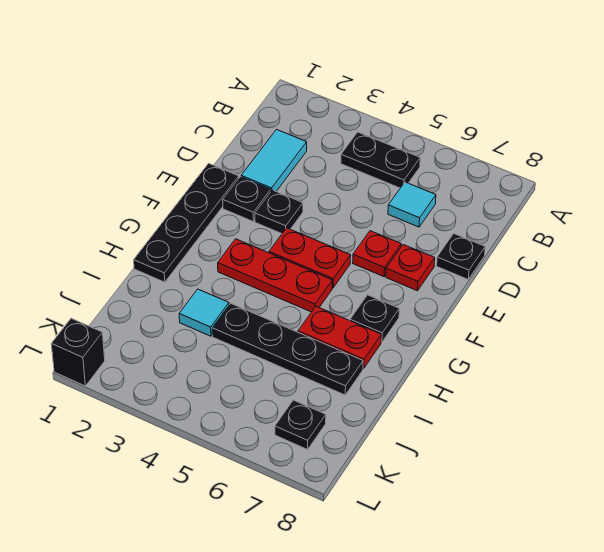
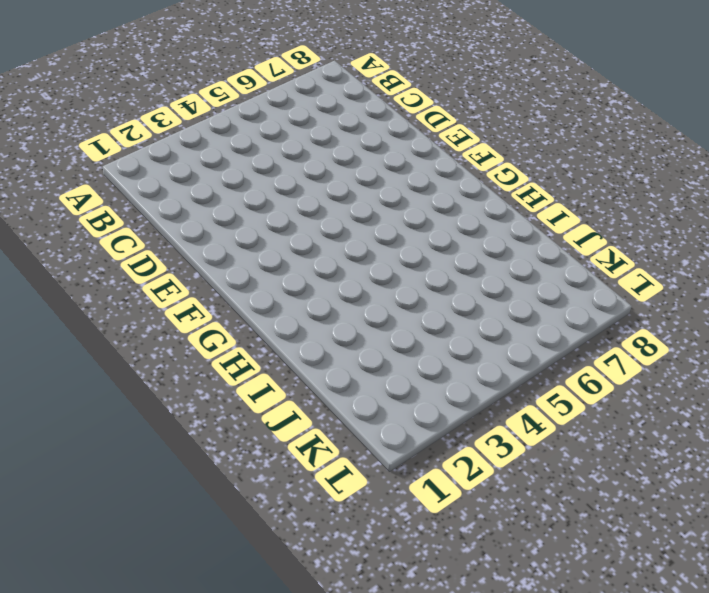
none -> black plate B4:B5 level 1
none -> cyan tile C2:D2 level 1
none -> cyan tile C6 level 1

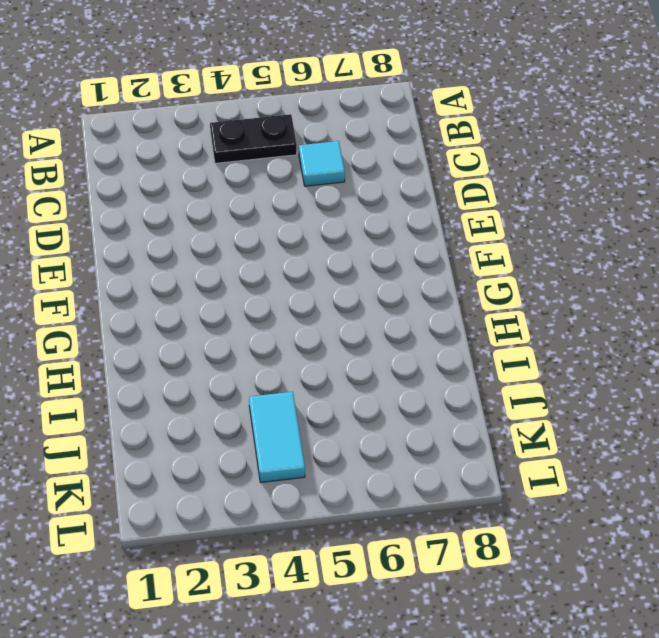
cyan tile J4:K4 level 1 -> cyan tile C2:D2 level 1
none -> black plate D8 level 1
none -> black plate E1:H1 level 1
none -> black plate E2 level 1

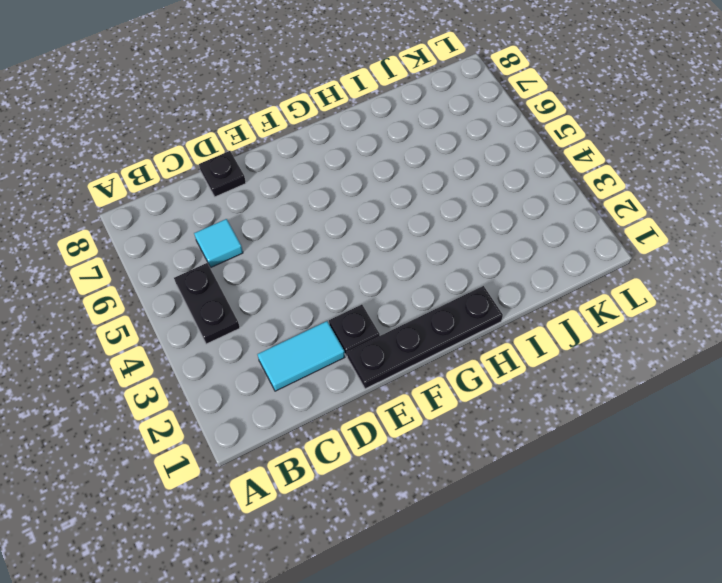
none -> black plate E3 level 1
none -> red plate E6 level 1
none -> red plate E7 level 1

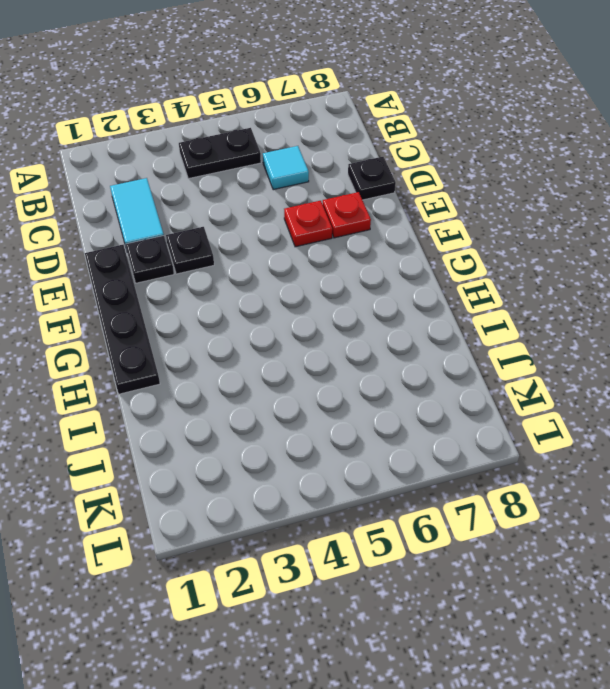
none -> red plate F4:F5 level 1
none -> red plate G3:G5 level 1
none -> black plate G7 level 1

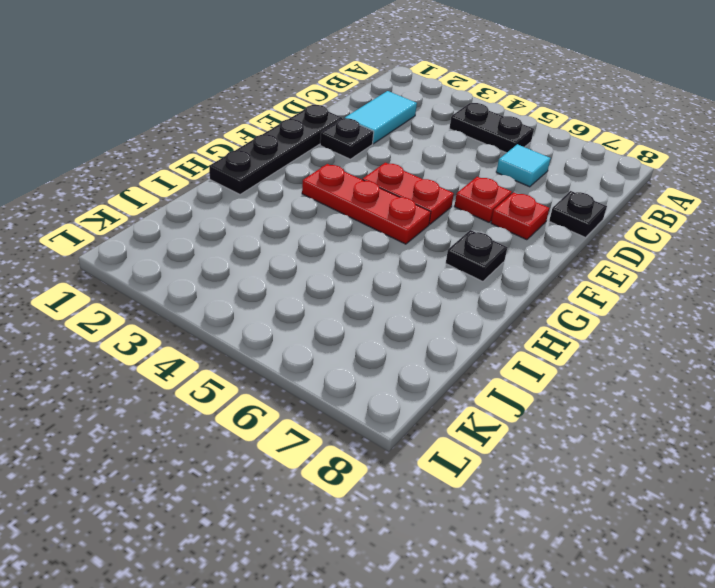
none -> black plate E3 level 1
none -> red plate H6:H7 level 1
none -> cyan tile I3 level 1

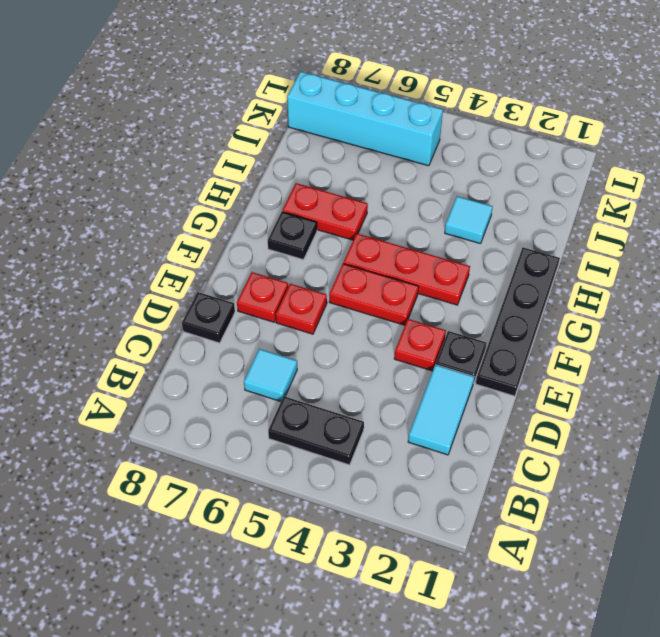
red plate E3 level 1 -> black plate E3 level 1
cyan brick K5:K8 level 1 -> black plate K7 level 1
none -> black plate I4:I7 level 1
none -> black brick L1 level 1

